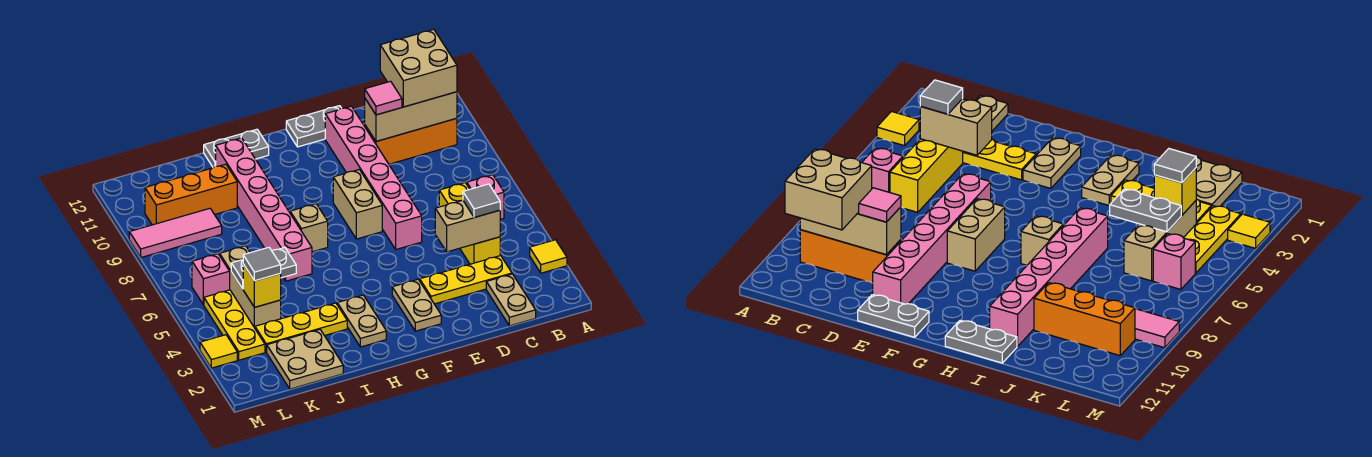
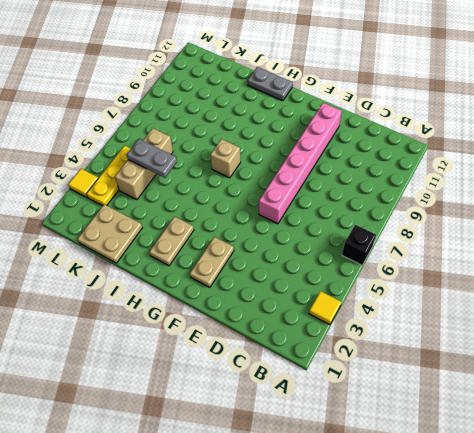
black brick A6 level 1 -> none
none -> pink brick B6 level 1
none -> orange brick B10:D10 level 1
none -> tan plate C1:C2 level 1
none -> yellow plate C3:E3 level 1

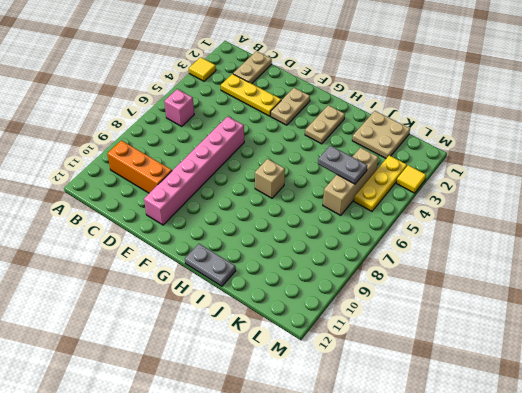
none -> yellow brick C4:C6 level 1
none -> grey plate E12:F12 level 1
none -> tan brick F7:F8 level 1
none -> yellow plate I3:K3 level 1

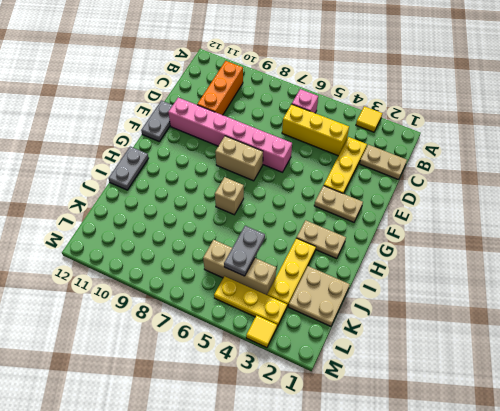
none -> pink brick I6:I11 level 1
none -> orange brick J10:L10 level 1
none -> pink tile K9:M9 level 1
none -> pink brick L6 level 1

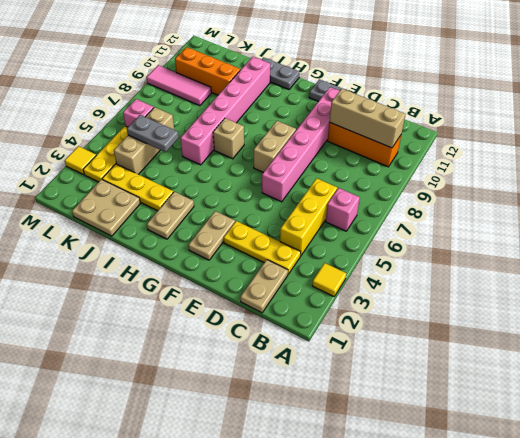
none -> tan brick C4:D4 level 2
none -> yellow brick K4 level 2
none -> tan brick B10:C11 level 3
none -> grey tile C4 level 3

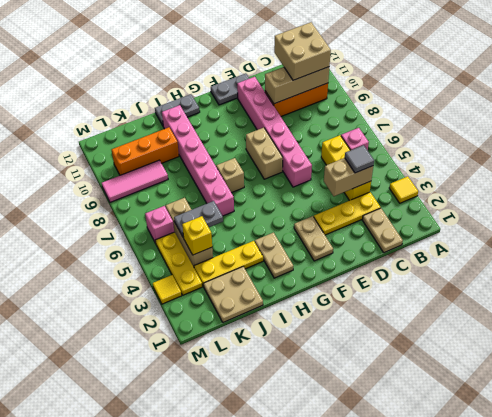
none -> pink tile D10 level 3
none -> grey tile K4 level 3

